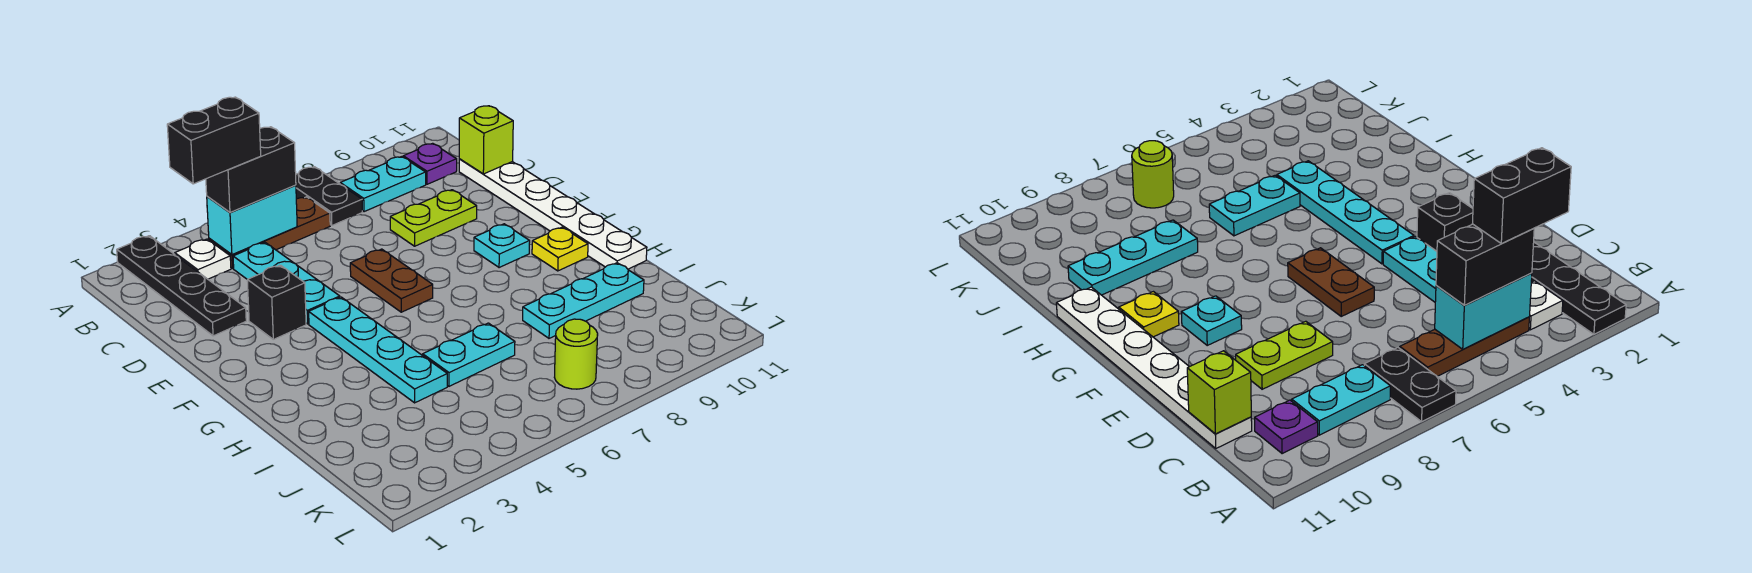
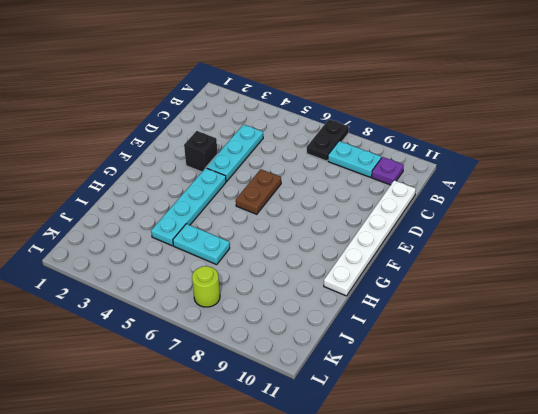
none -> black plate A2:D2 level 1
none -> white plate B3 level 1
none -> brown plate B4:B6 level 1

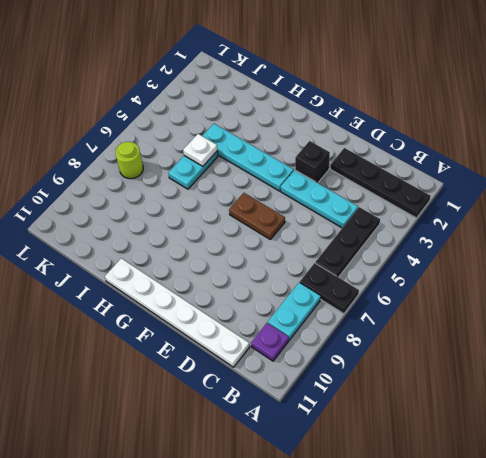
black plate B4:B6 level 1 -> brown plate B4:B6 level 1
white plate I5 level 2 -> white plate B3 level 1
none -> lime plate D8:D9 level 1
none -> cyan plate F9 level 1
none -> yellow plate G10 level 1

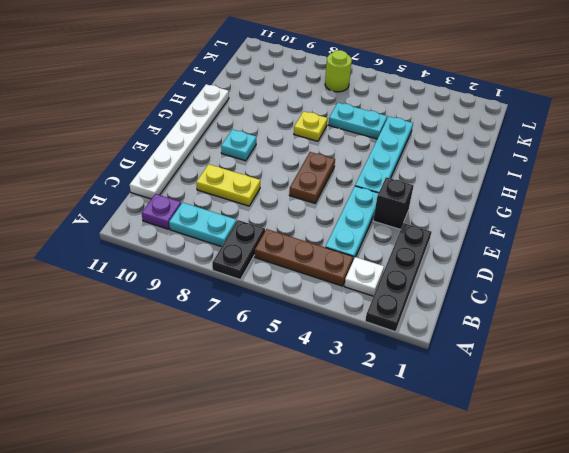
yellow plate D8:D9 level 1 -> lime plate D8:D9 level 1
yellow plate H7 level 1 -> yellow plate G10 level 1
none -> cyan plate I8:I10 level 1
none -> cyan brick B4:B5 level 2
none -> lime brick C11 level 2

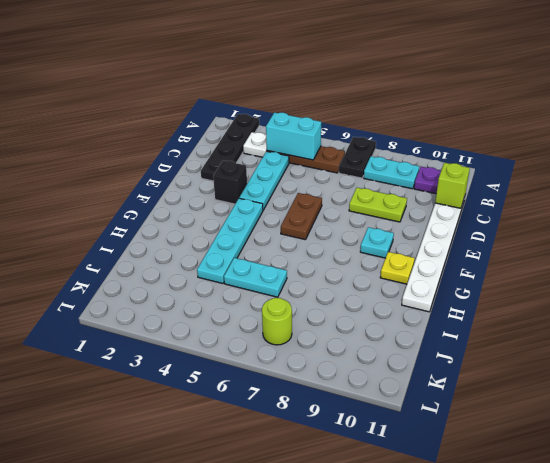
none -> cyan plate I8:I10 level 1
none -> black brick B4:B5 level 3
none -> black brick B3:B4 level 4

